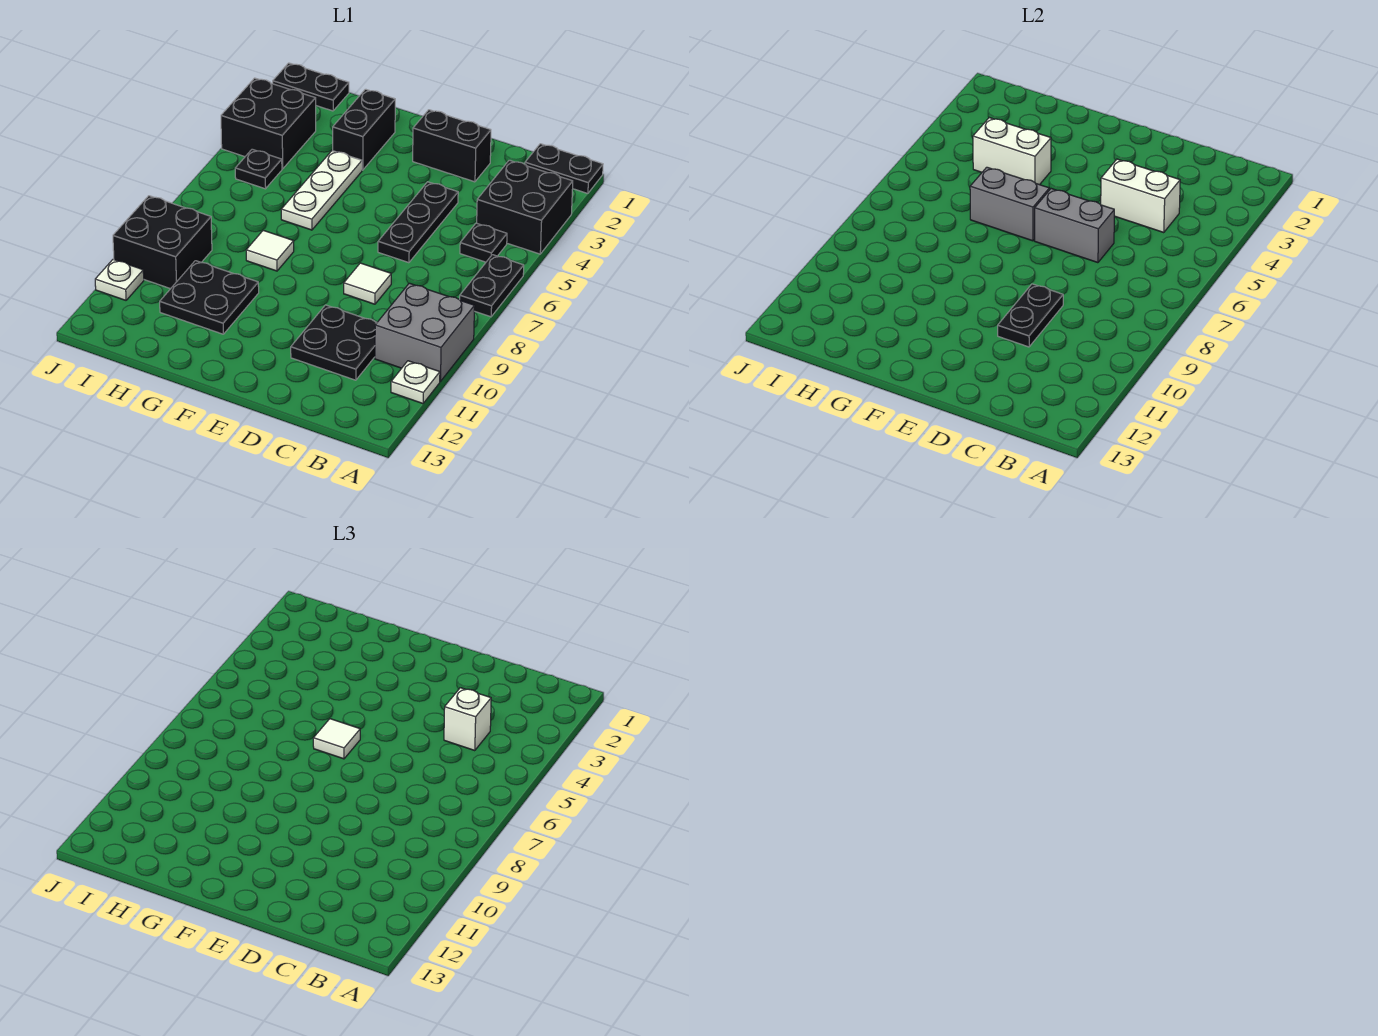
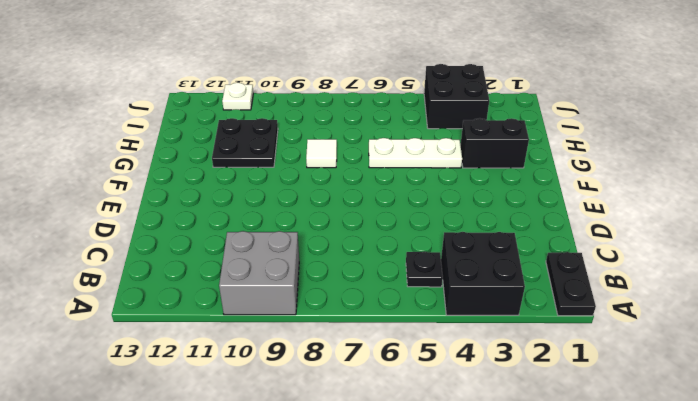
none -> black plate A6:A7 level 1
none -> white plate A11 level 1
none -> black plate C10:D11 level 1

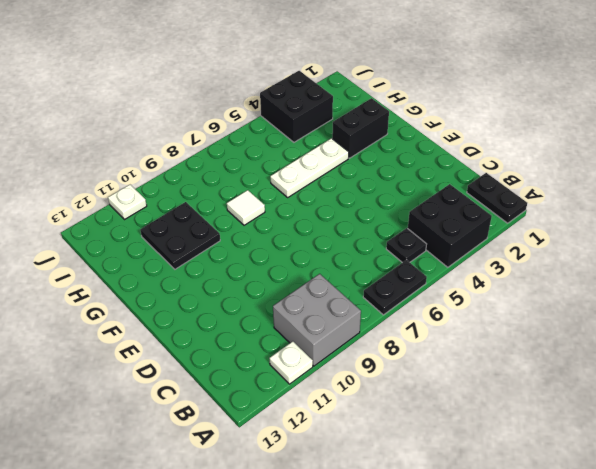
none -> black plate C10:D11 level 1
none -> black brick D2:E2 level 1
none -> black plate D4:D6 level 1

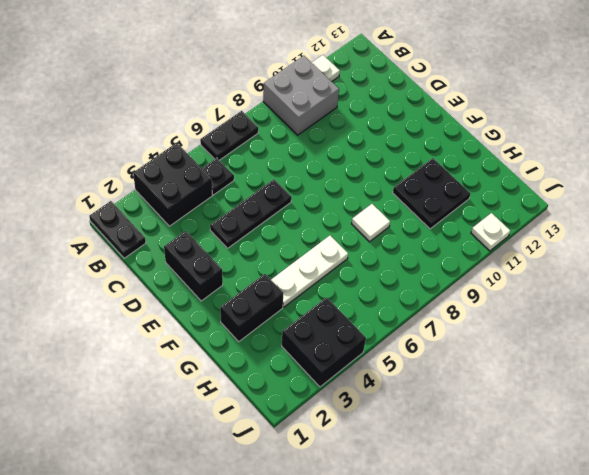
none -> black plate C10:D11 level 1
none -> white tile D8 level 1
none -> black plate I1:J1 level 1

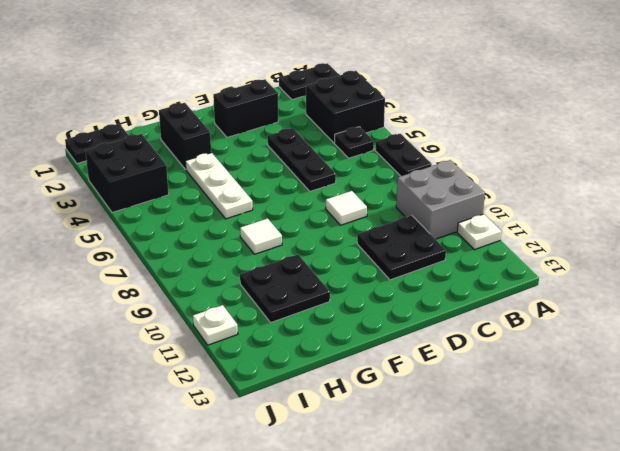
none -> black plate I5 level 1
none -> black brick I9:J10 level 1
none -> white brick C4:D4 level 2

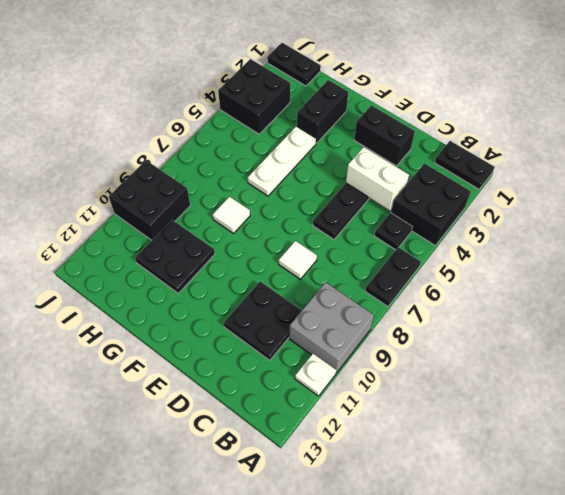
none -> black plate I5 level 1
none -> white plate J11 level 1
none -> grey brick D6:E6 level 2

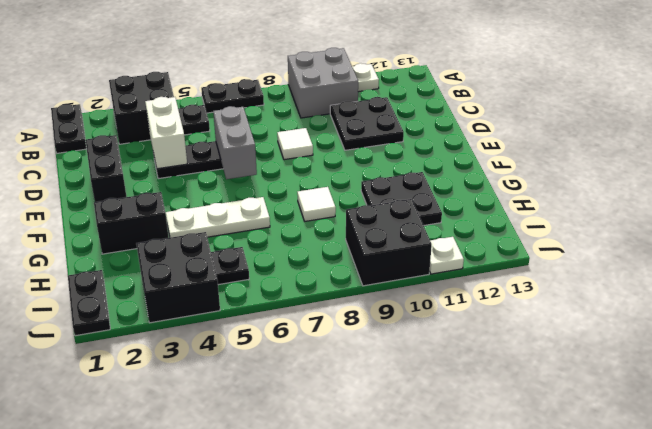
none -> black plate D9:D10 level 2
none -> grey brick F6:G6 level 2
none -> white brick G4:H4 level 2

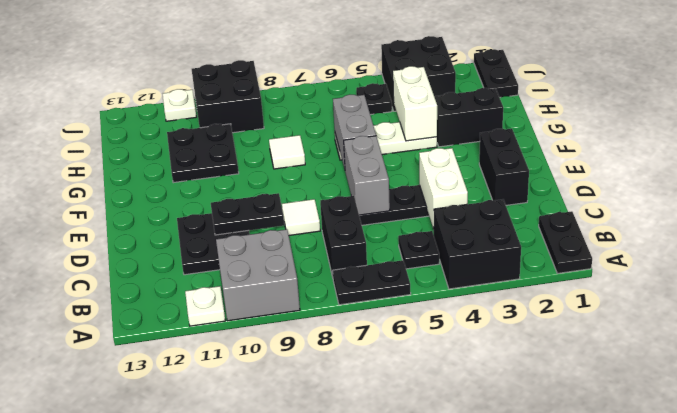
black brick B7:C7 level 1 -> none
none -> white brick C4 level 3
none -> white tile F6 level 3

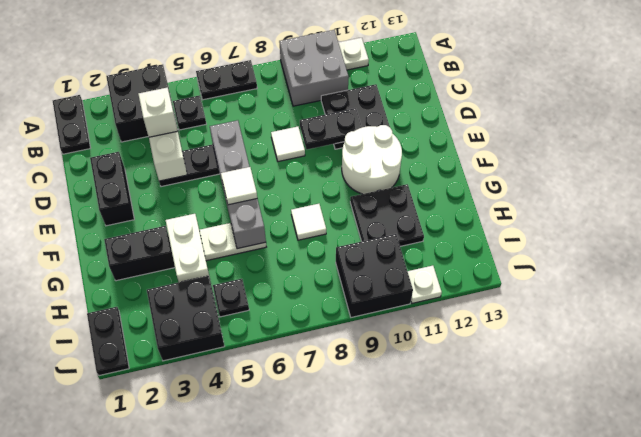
white round brick E10:F11 level 1 -> none

